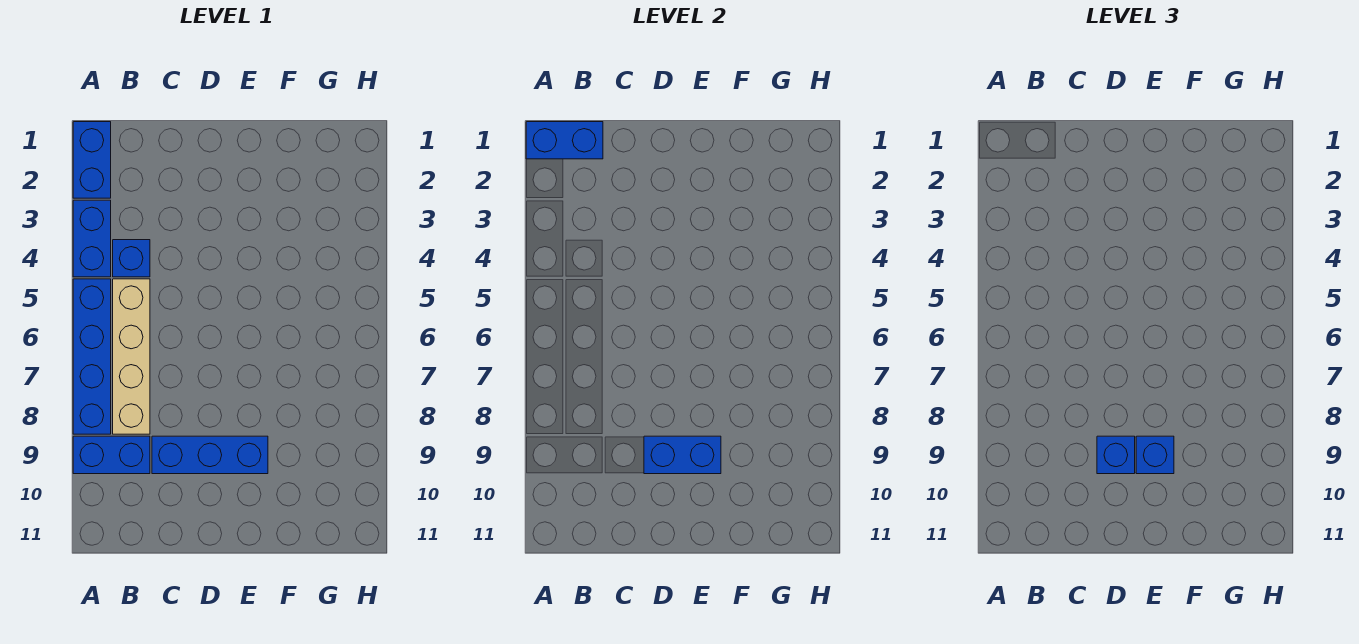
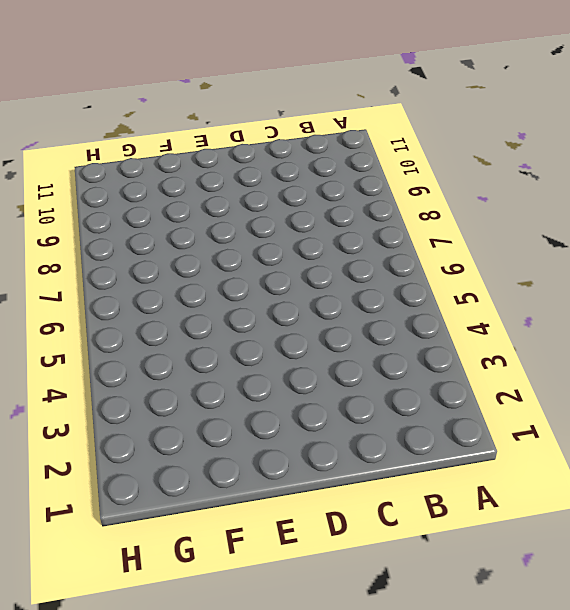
none -> blue brick A1:A2 level 1
none -> blue brick A3:A4 level 1

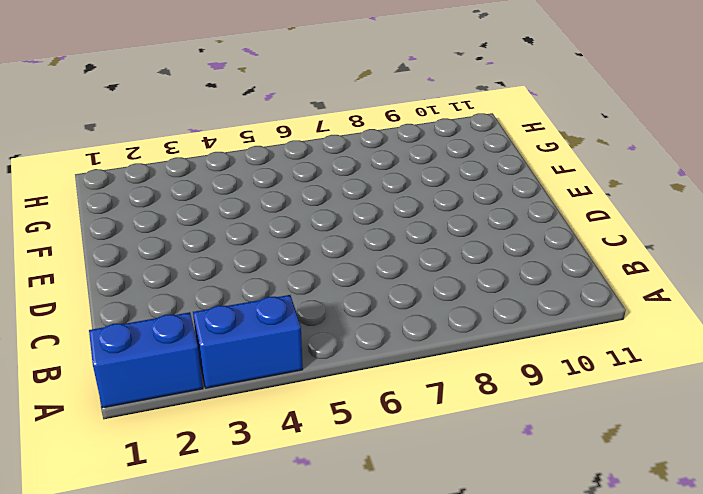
none -> blue brick A5:A8 level 1
none -> blue brick A9:B9 level 1

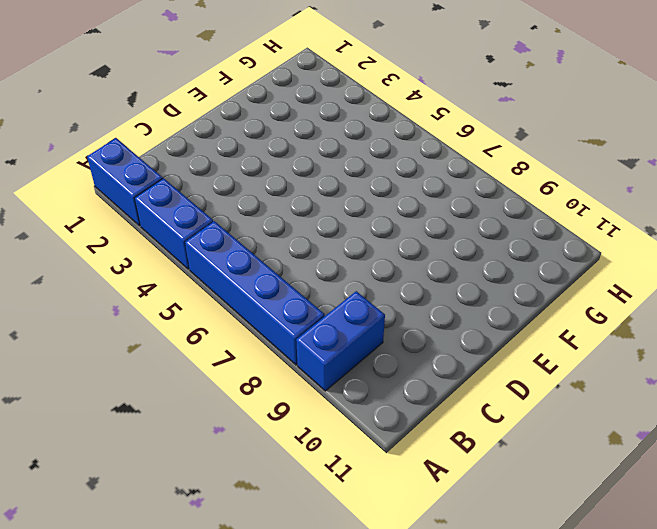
none -> blue brick B4 level 1
none -> tan brick B5:B8 level 1

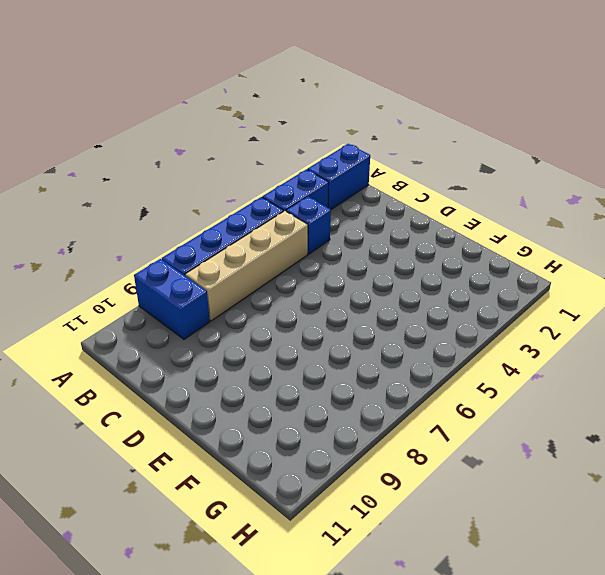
none -> blue brick C9:E9 level 1
none -> blue brick A1:B1 level 2

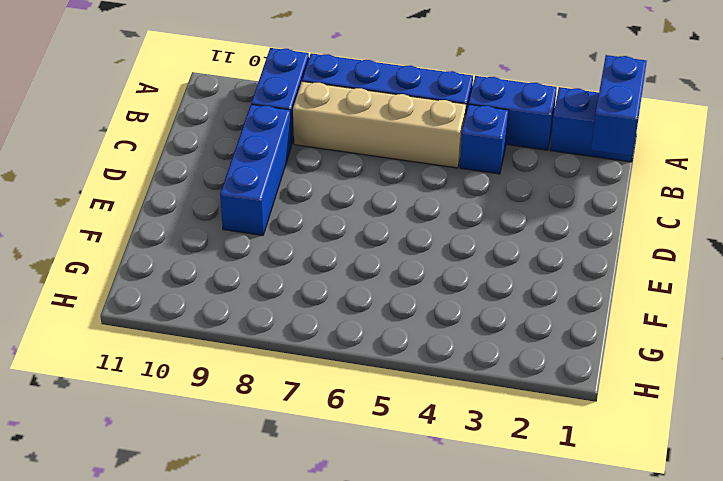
none -> blue brick D9:E9 level 2
none -> blue brick D9 level 3

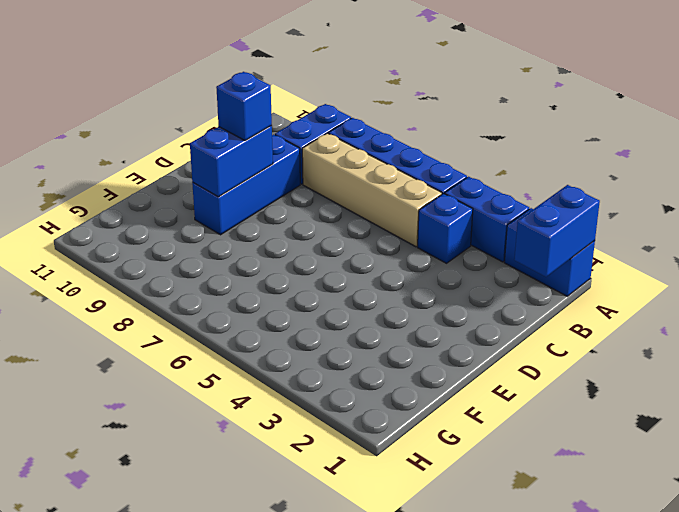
none -> blue brick E9 level 3

